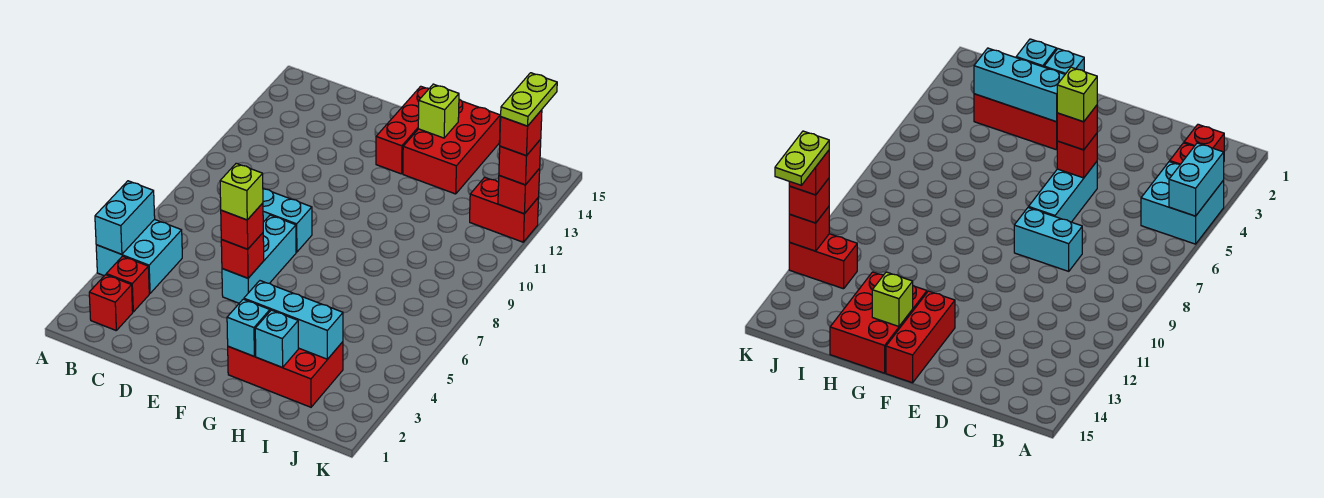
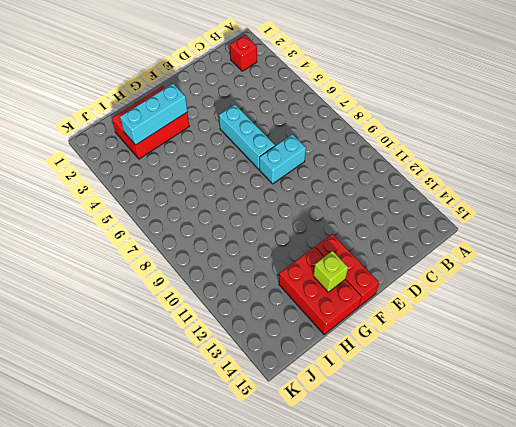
none -> cyan brick A4:B5 level 1
none -> red brick B3 level 1
none -> red brick J12:K12 level 1

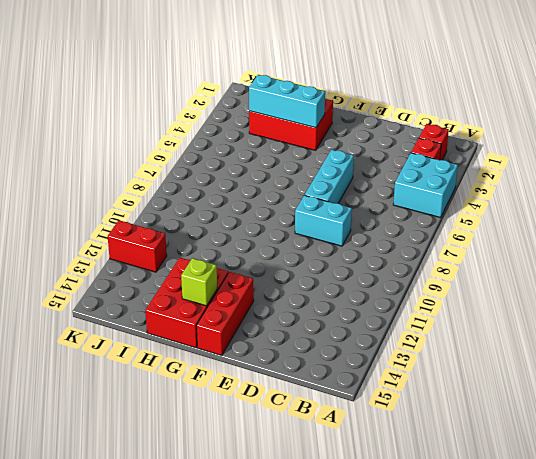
none -> cyan brick A4:A5 level 2
none -> red brick E5 level 2
none -> cyan brick G2 level 2

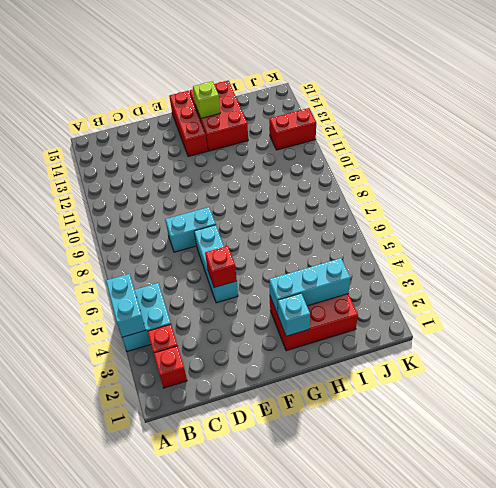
none -> cyan brick H2 level 2
none -> red brick K12 level 2
none -> red brick E5 level 3

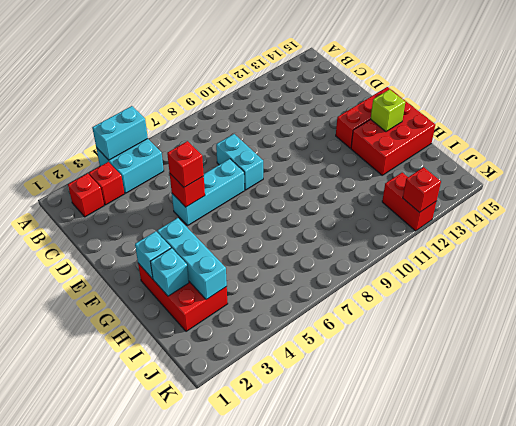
none -> red brick K12 level 3
none -> lime brick E5 level 4
none -> red brick K12 level 4

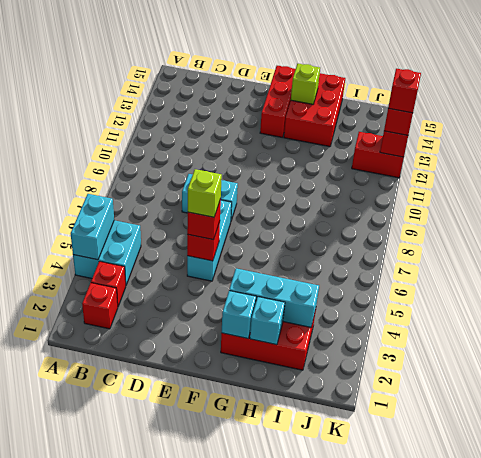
none -> lime plate K12:K13 level 5

